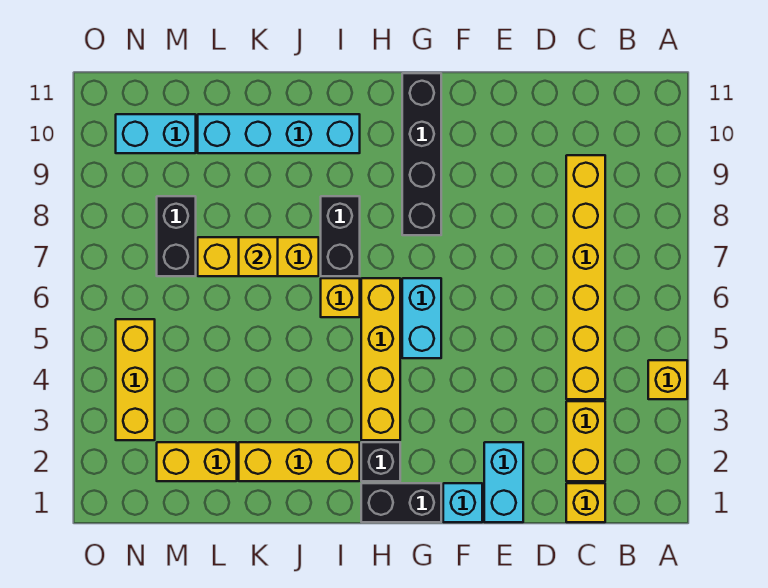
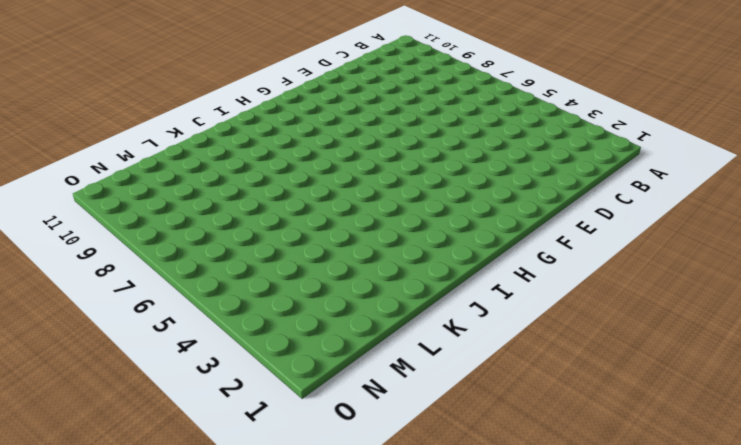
none -> yellow brick A4 level 1
none -> yellow brick C1 level 1
none -> yellow brick C2:C3 level 1

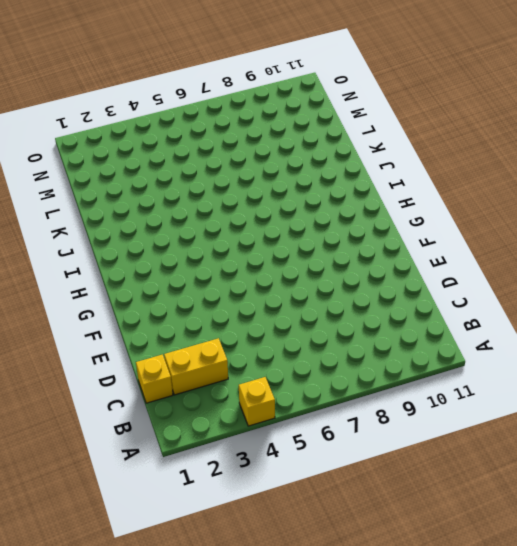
none -> yellow brick C4:C9 level 1
none -> cyan brick E1:E2 level 1
none -> cyan brick F1 level 1

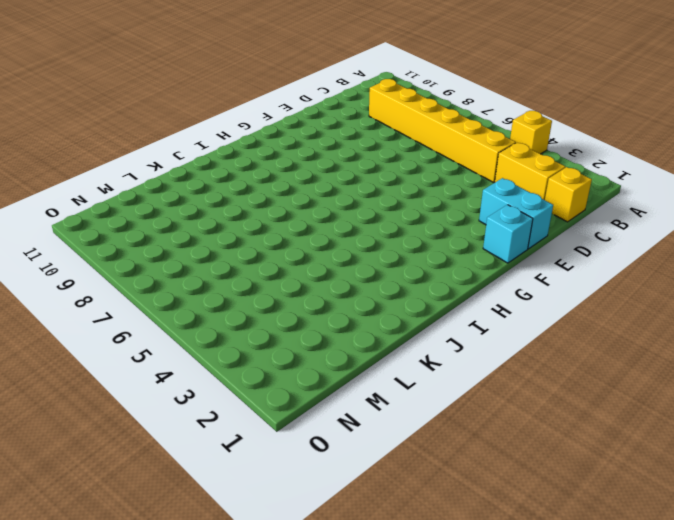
none -> black brick G1:H1 level 1
none -> cyan brick G5:G6 level 1
none -> black brick G8:G11 level 1

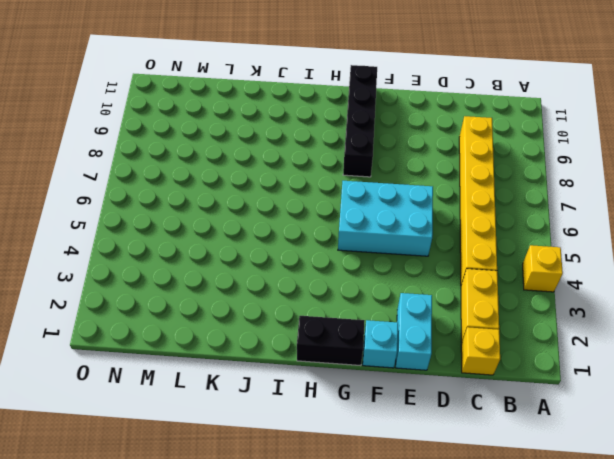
cyan brick E5:G6 level 1 -> cyan brick G5:G6 level 1
none -> black brick H2 level 1
none -> yellow brick H3:H6 level 1
none -> yellow brick I2:K2 level 1

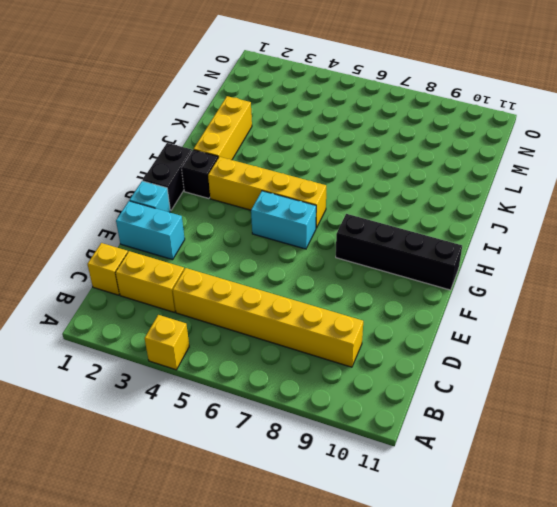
none -> yellow brick I6 level 1
none -> black brick I7:I8 level 1
none -> cyan brick I10:L10 level 1

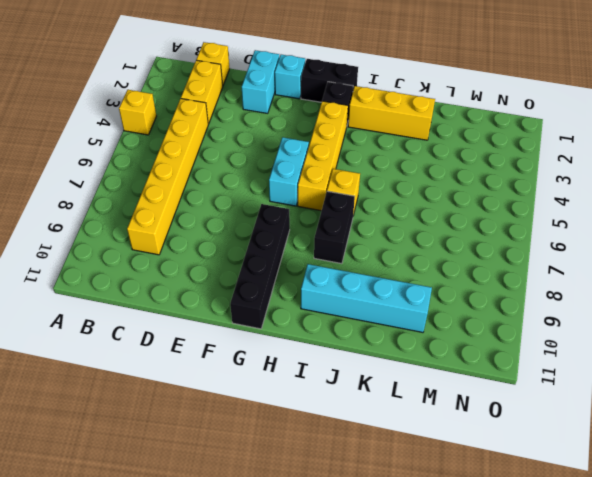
none -> yellow brick J7:L7 level 1
none -> yellow brick L2:M2 level 1
none -> black brick M7:M8 level 1

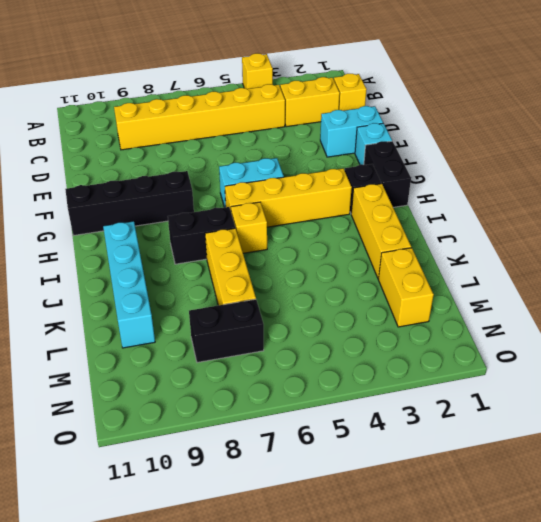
none -> cyan brick M10:N10 level 1
none -> yellow brick N3:N5 level 1
none -> yellow brick K7 level 2

